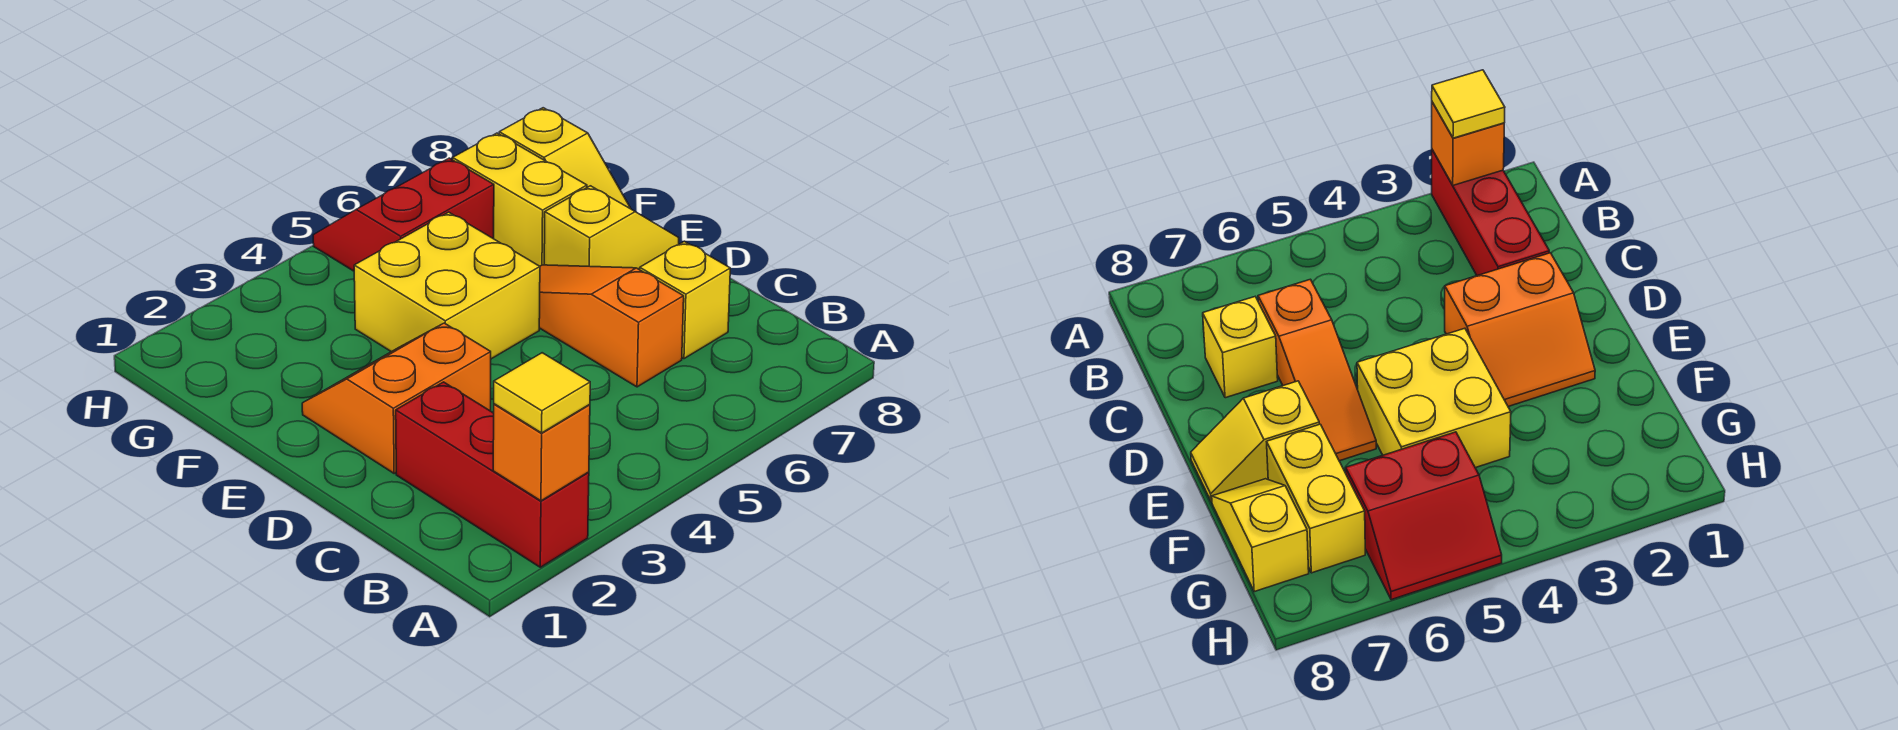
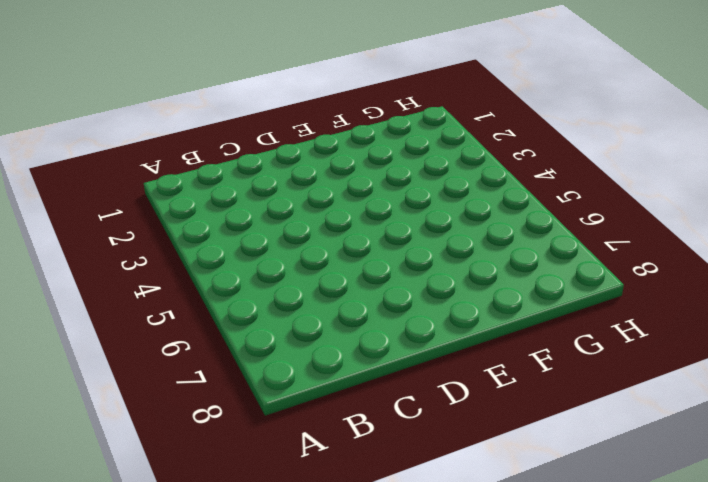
none -> red brick A2:C2 level 1
none -> orange slope C6:E6 level 1 top C

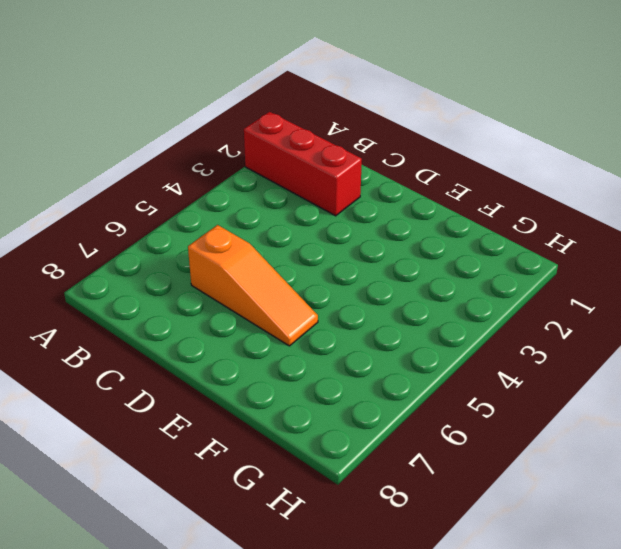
none -> yellow brick C7 level 1
none -> orange slope D2:E3 level 1 top D

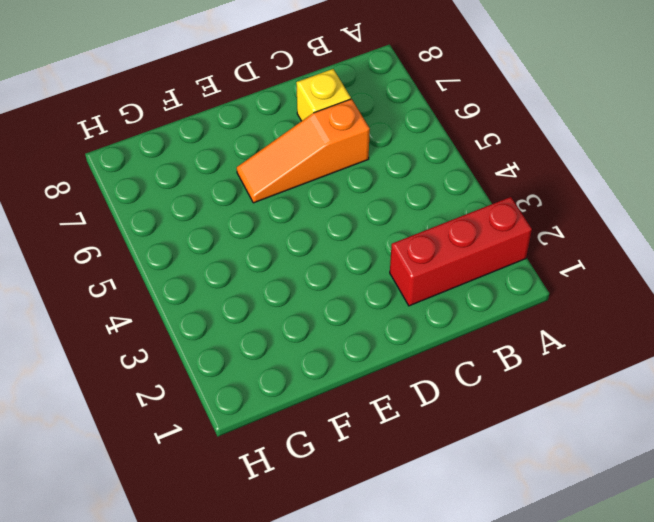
none -> orange slope D2:E3 level 1 top D
none -> yellow brick E4:F5 level 1

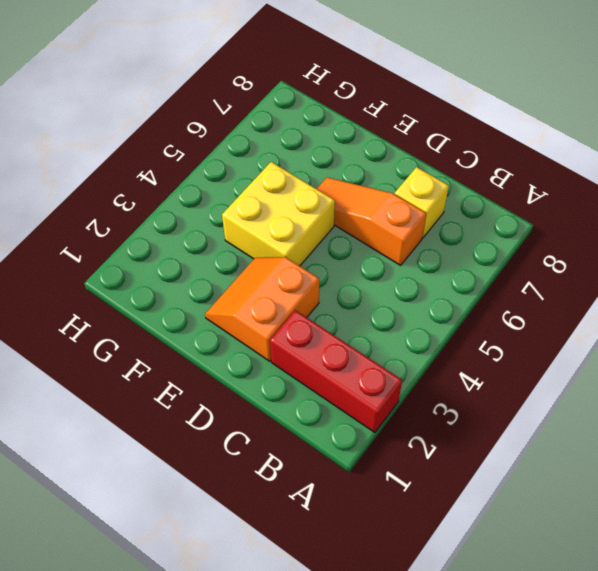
none -> yellow slope E7:E8 level 1 top 7
none -> yellow brick F7:G7 level 1

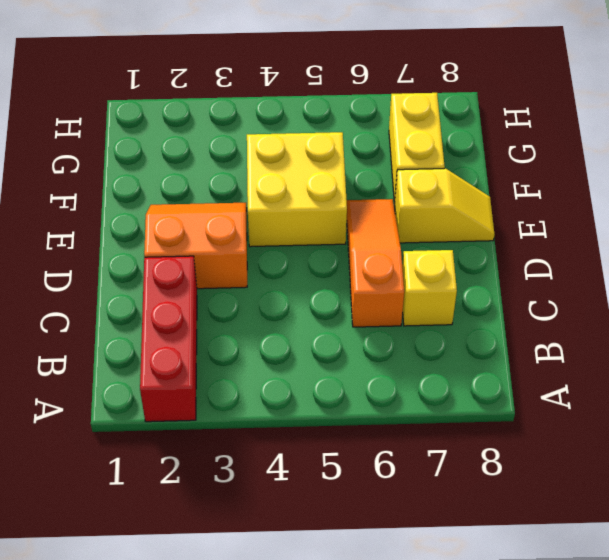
none -> yellow slope F8:G8 level 1 top G
none -> red slope G5:H6 level 1 top G

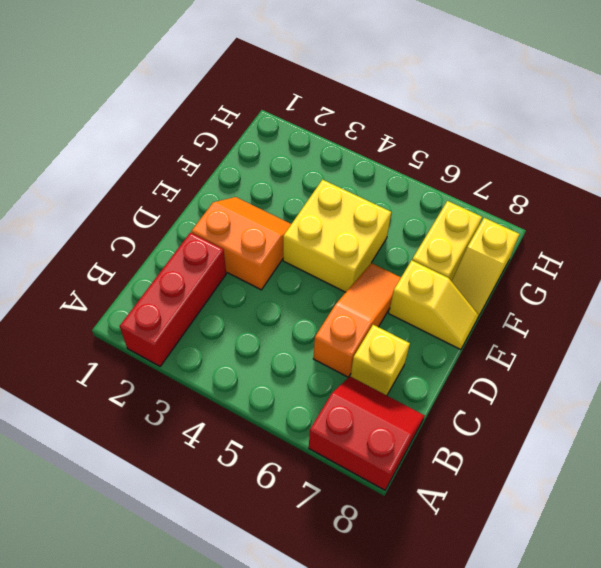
red slope A7:B8 level 1 top A -> red slope G5:H6 level 1 top G
none -> orange brick A2 level 2
none -> yellow tile A2 level 3

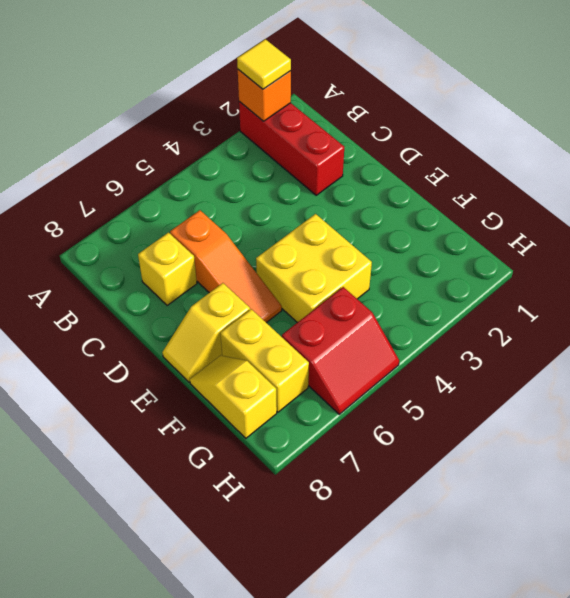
none -> orange slope D2:E3 level 1 top D

